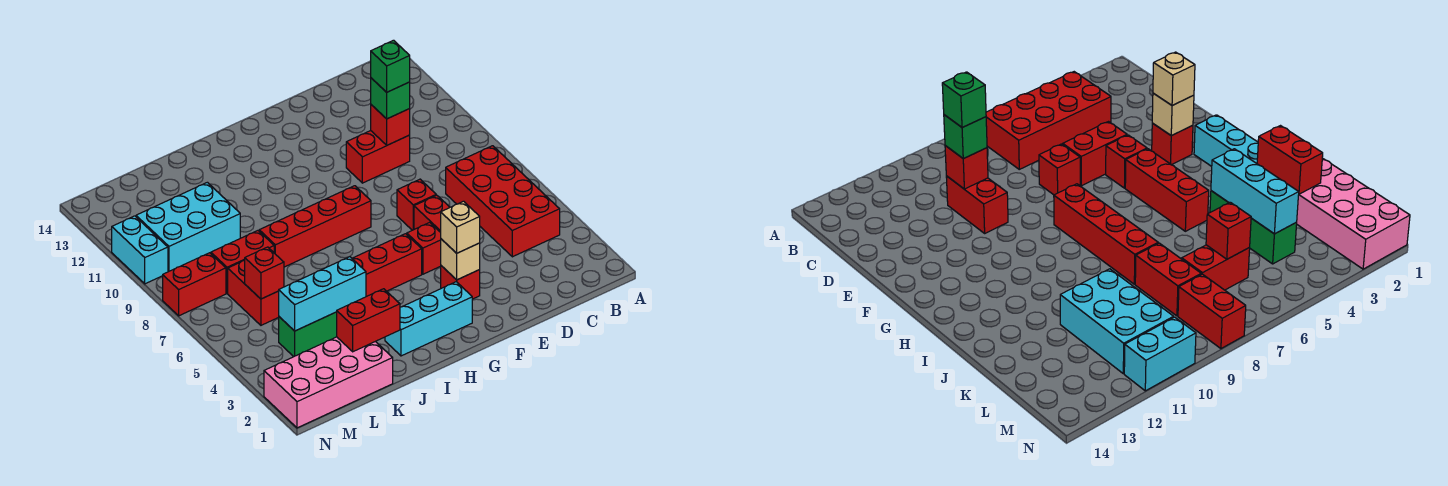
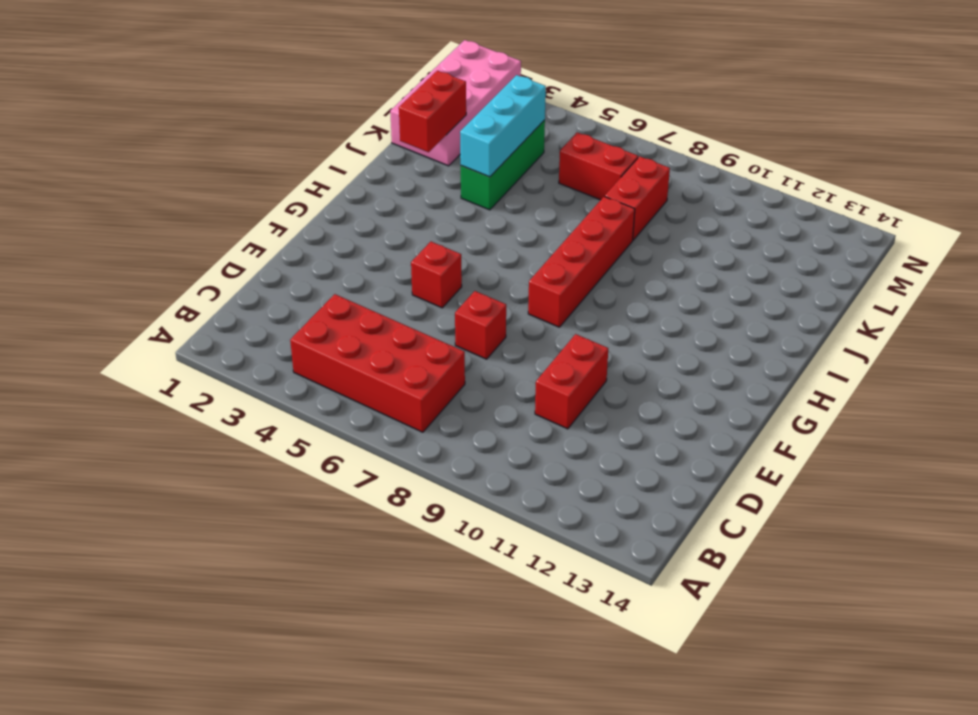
none -> red brick E5:E6 level 1
none -> red brick F3 level 1
none -> cyan brick G2:I2 level 1

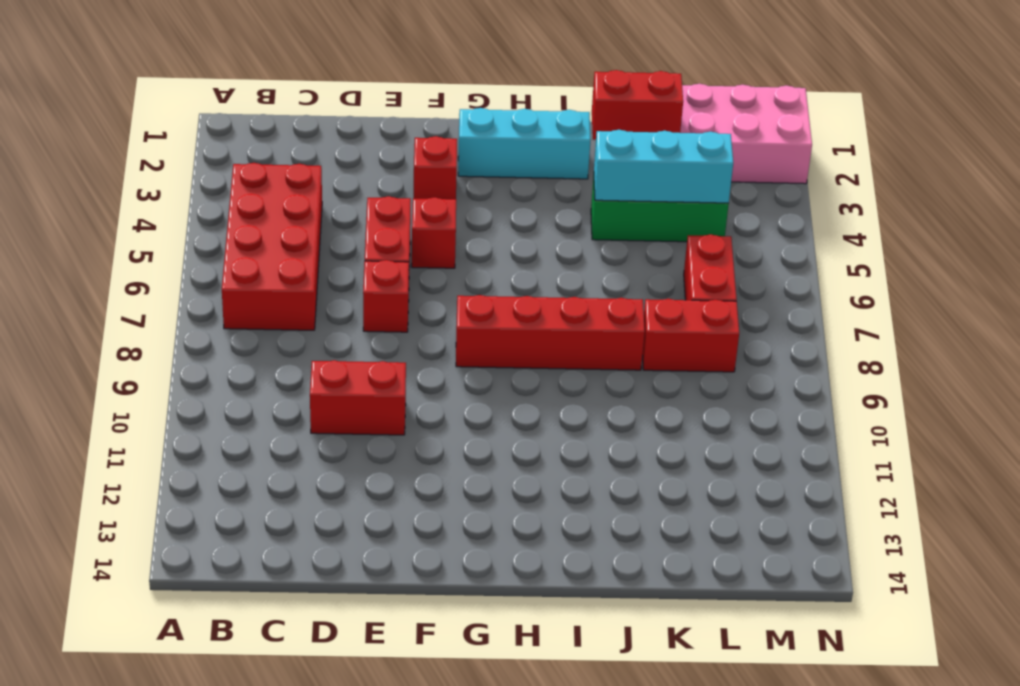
none -> red brick G5:I5 level 1
none -> cyan brick K10:M11 level 1
none -> red brick M8:N8 level 1

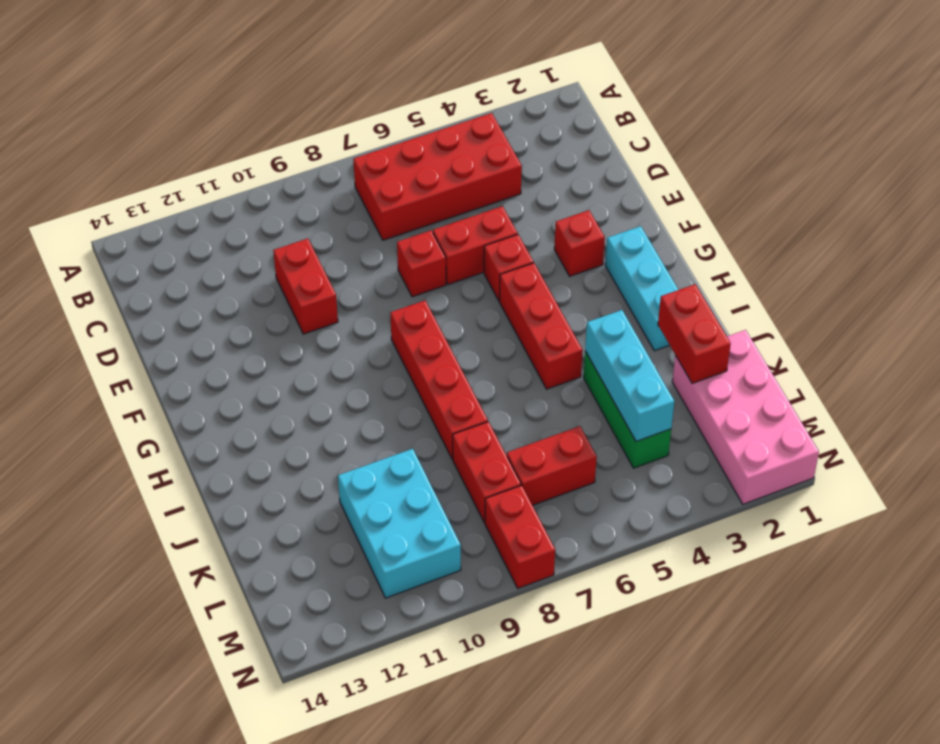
none -> cyan brick N10:N11 level 1
none -> red brick D10 level 2
none -> tan brick F3 level 2

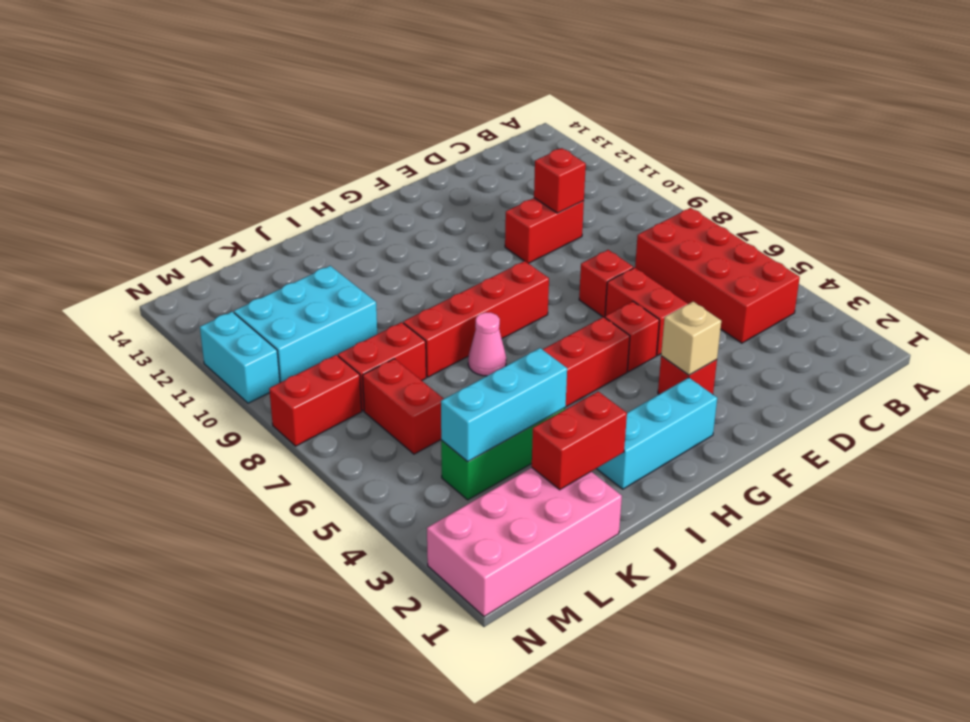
pink cone I7 level 1 -> none
none -> red brick L6 level 2
none -> green brick D10 level 3
none -> tan brick F3 level 3

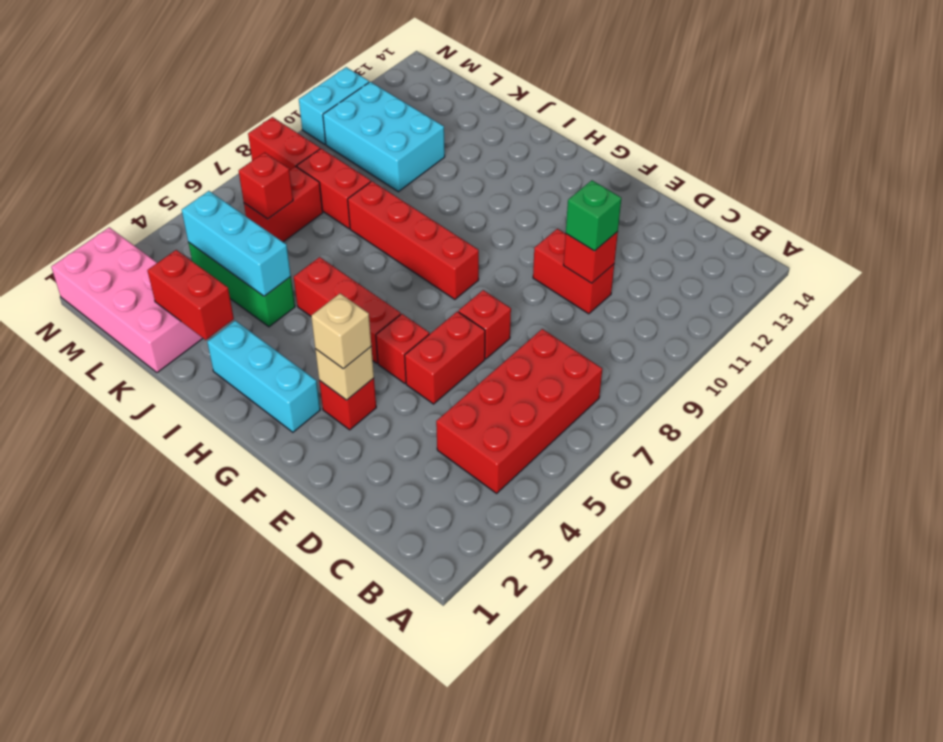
none -> green brick D10 level 4

